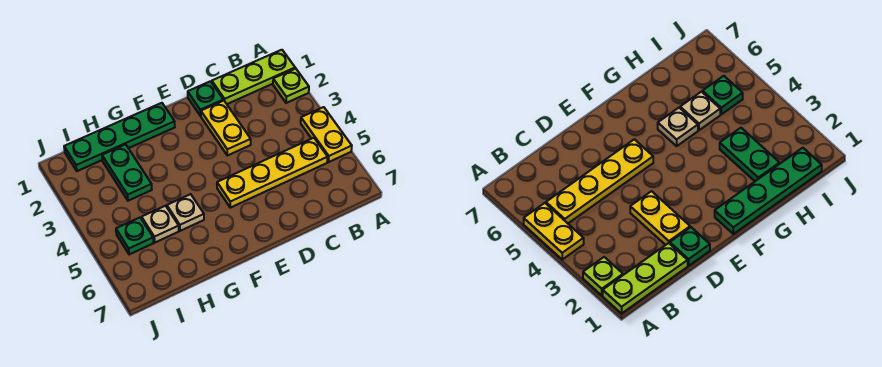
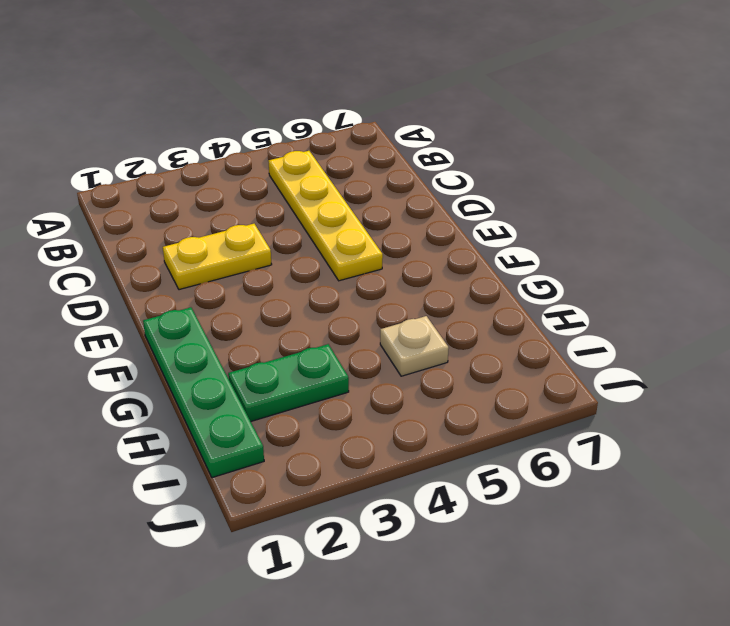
none -> lime plate A1:C1 level 1
none -> lime plate A2 level 1

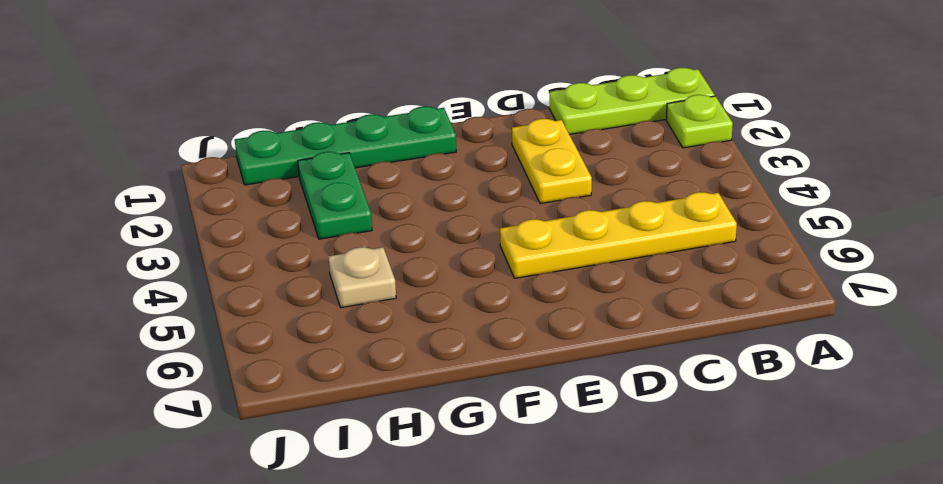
none -> yellow plate A4:A5 level 1
none -> green plate D1 level 1

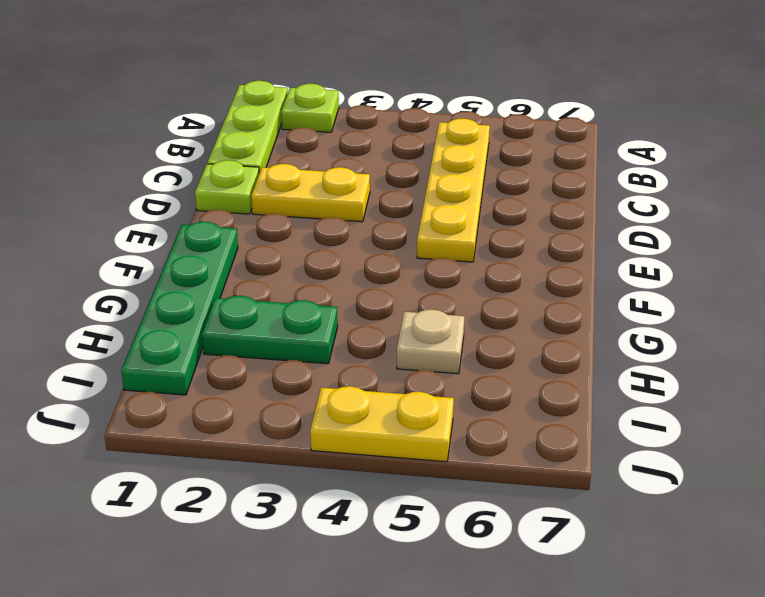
lime plate D1 level 1 -> green plate D1 level 1
yellow plate J4:J5 level 1 -> yellow plate A4:A5 level 1
none -> tan plate G5 level 1
none -> green plate I5 level 1

